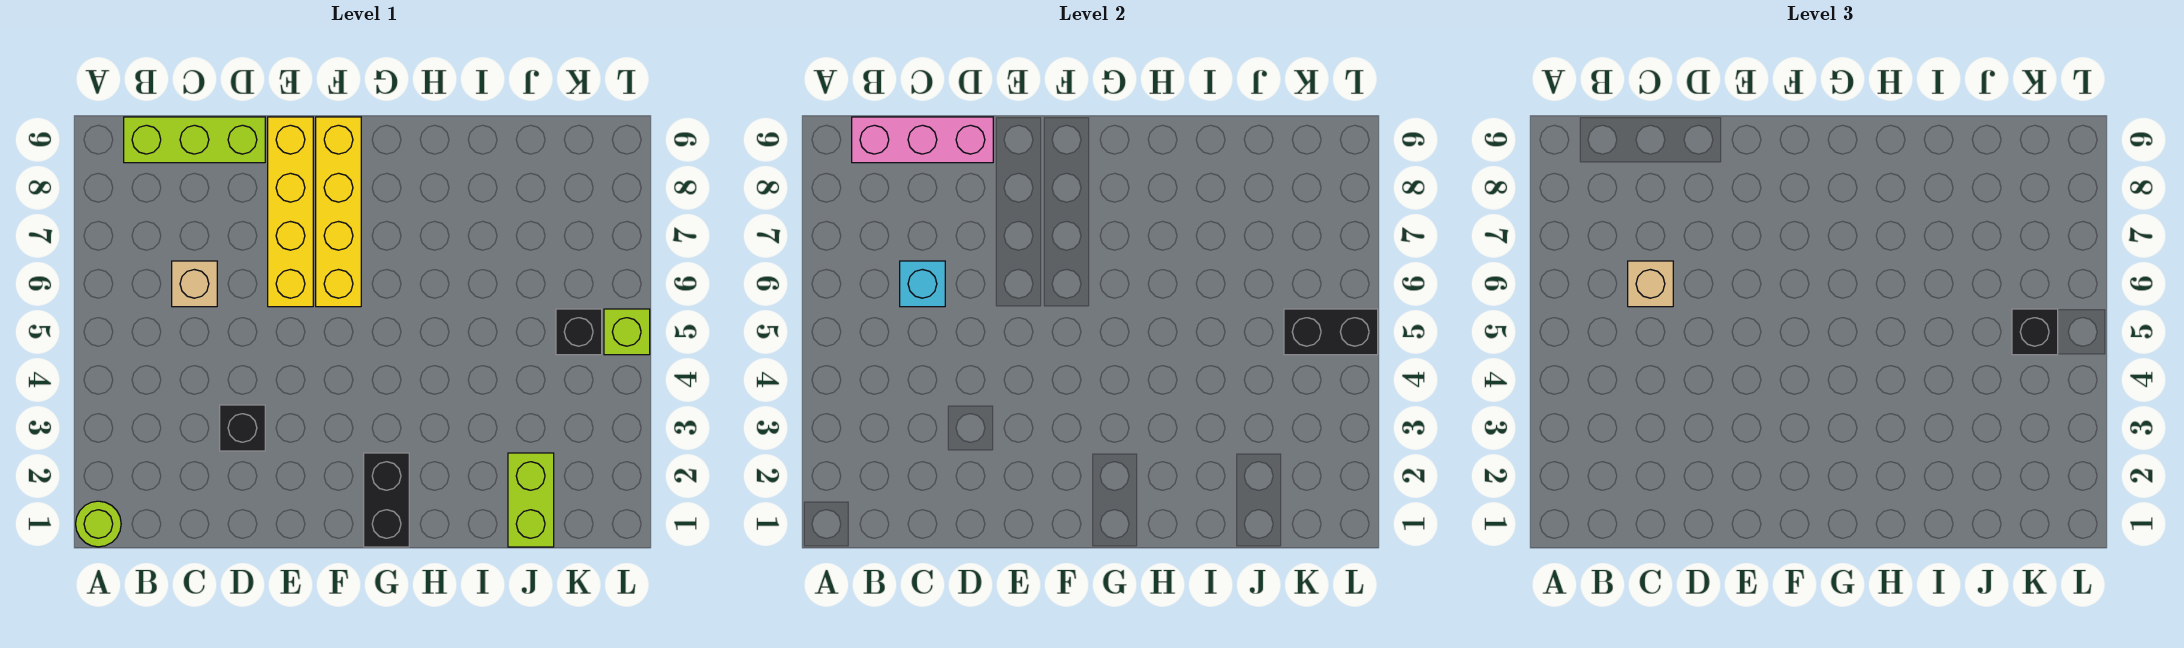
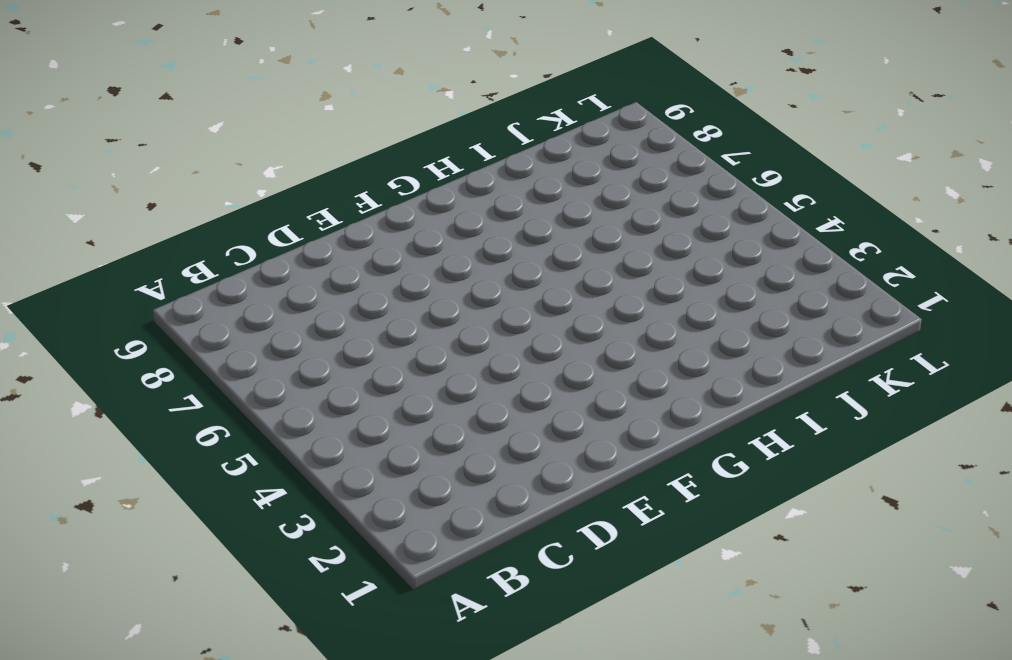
none -> lime round brick A1 level 1
none -> lime brick B9:D9 level 1
none -> tan brick C6 level 1

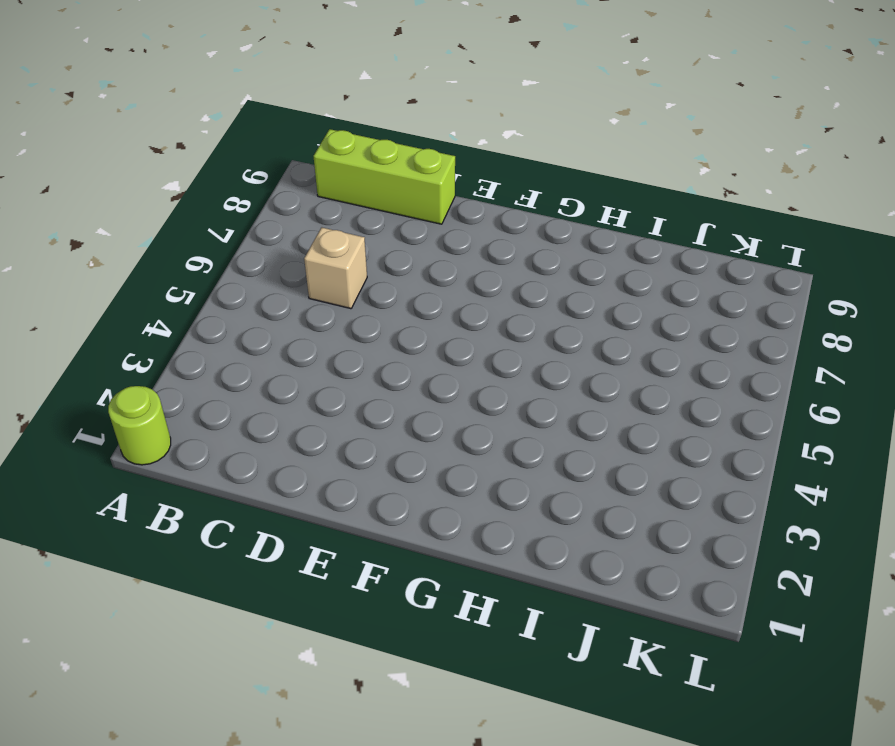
none -> black brick D3 level 1
none -> yellow brick E6:E9 level 1
none -> yellow brick F6:F9 level 1

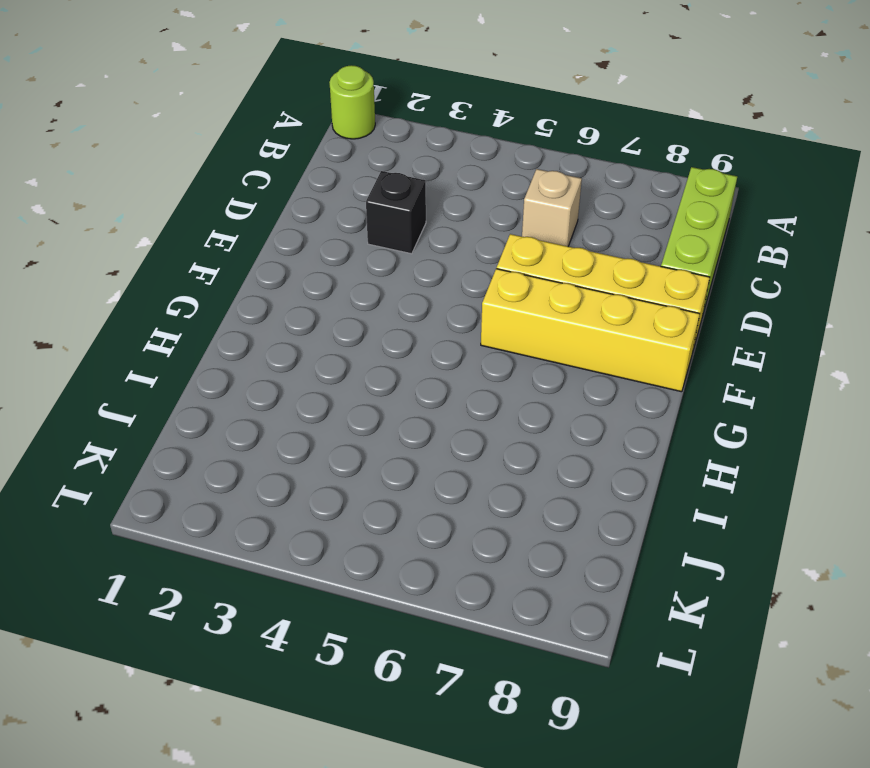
none -> black brick G1:G2 level 1
none -> lime brick J1:J2 level 1
none -> black brick K5 level 1

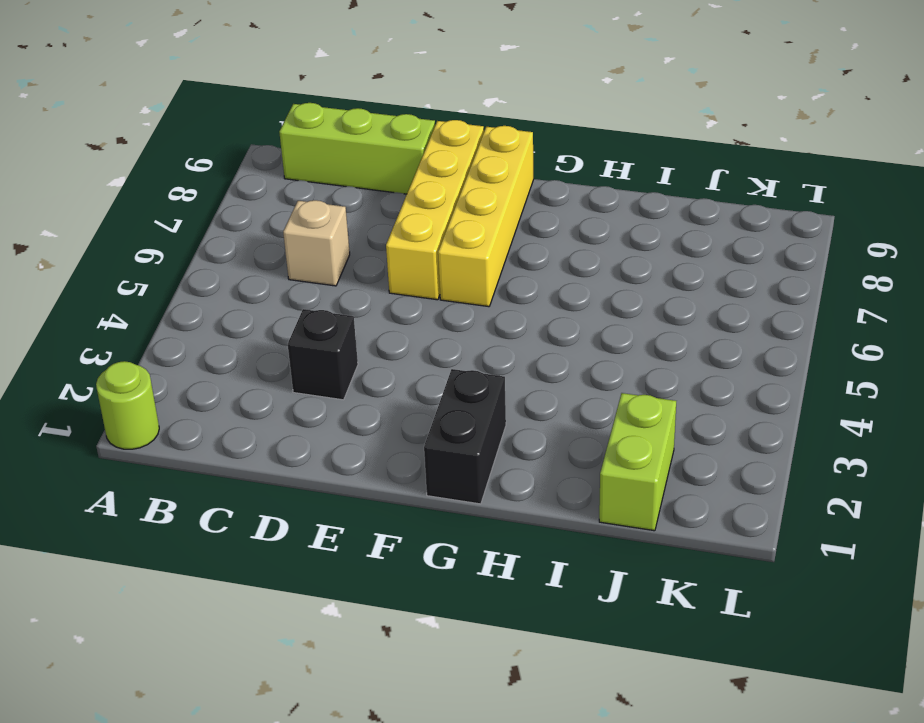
none -> black brick K5 level 1
none -> lime brick L5 level 1
none -> pink brick B9:D9 level 2

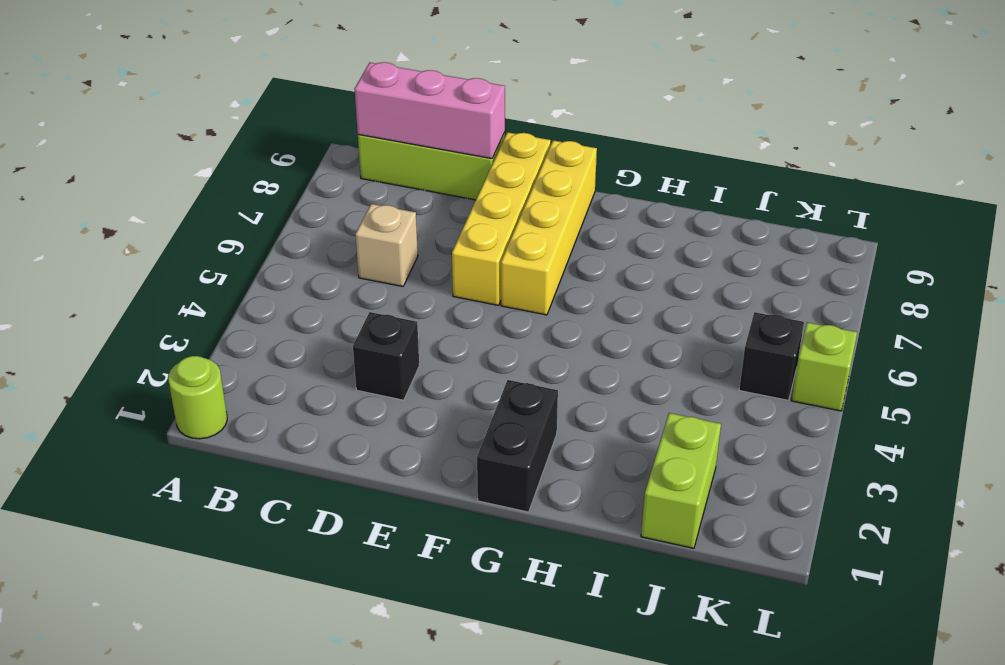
none -> cyan brick C6 level 2
none -> black brick K5:L5 level 2
none -> tan brick C6 level 3

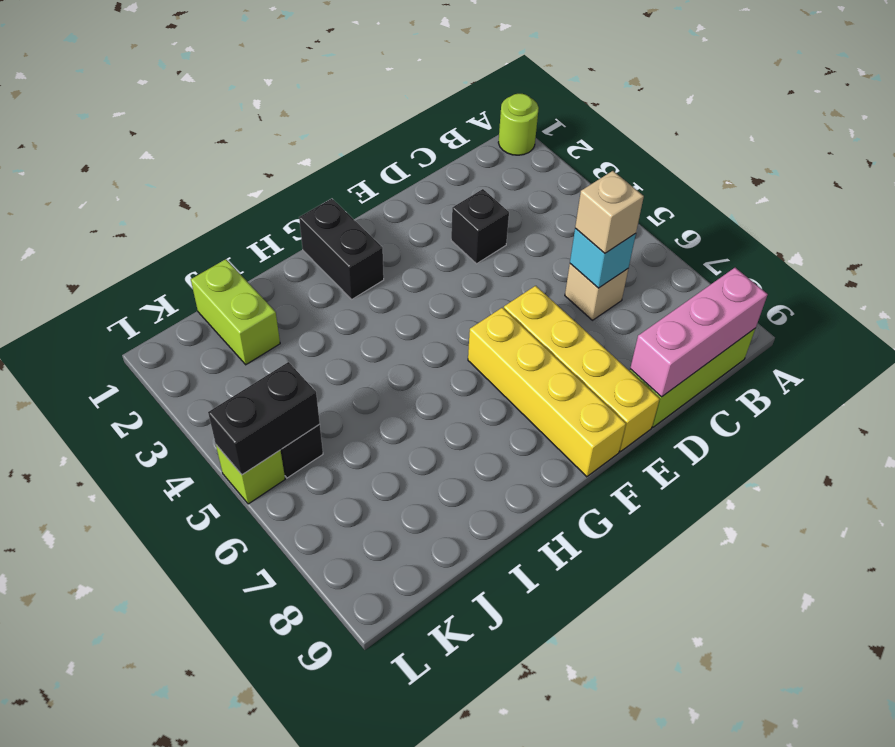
none -> black brick K5 level 3

